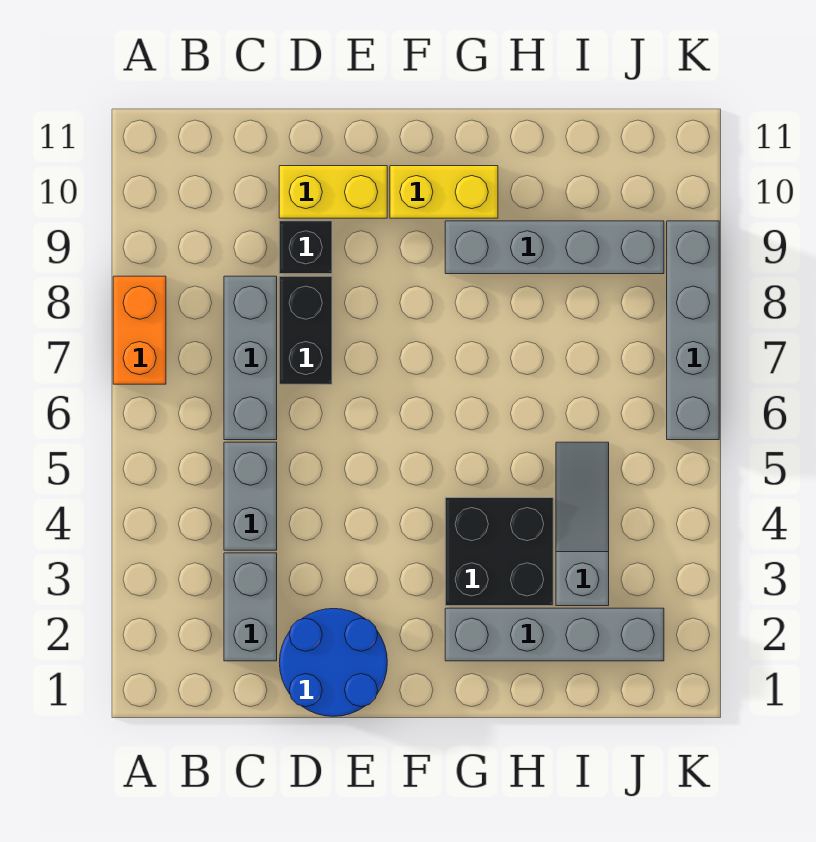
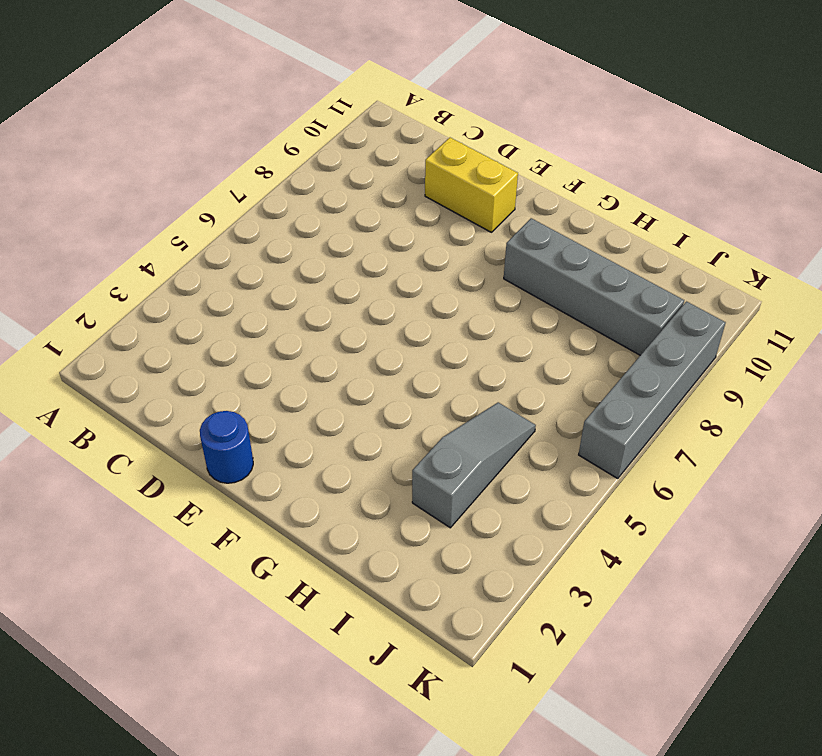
blue round brick E1 level 1 -> blue round brick D1:E2 level 1
none -> orange brick A7:A8 level 1
none -> grey brick C2:C3 level 1
none -> grey brick C4:C5 level 1

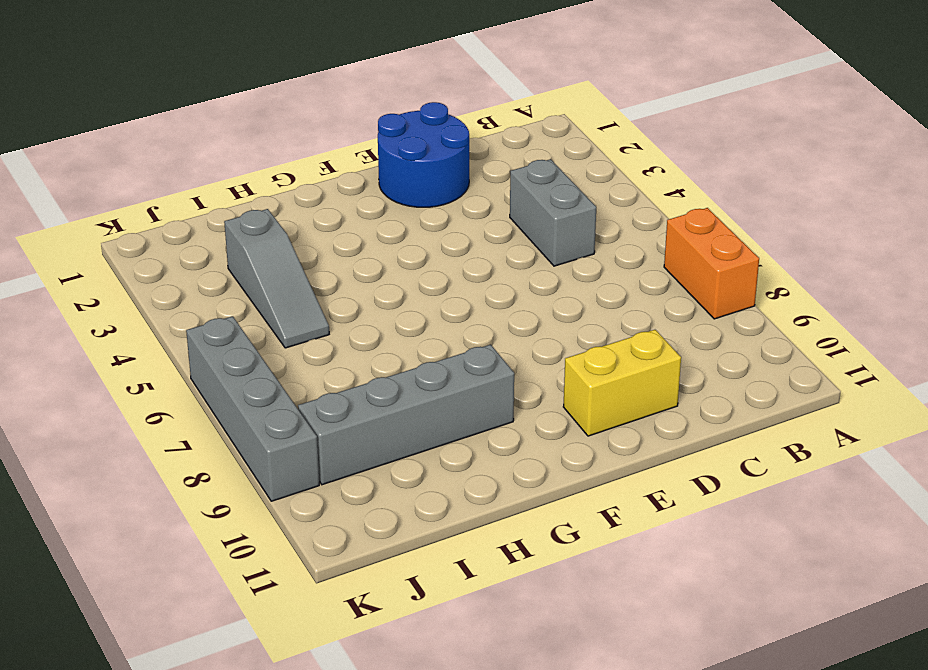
none -> grey brick C2:C3 level 1
none -> grey brick C6:C8 level 1
none -> black brick D7:D8 level 1

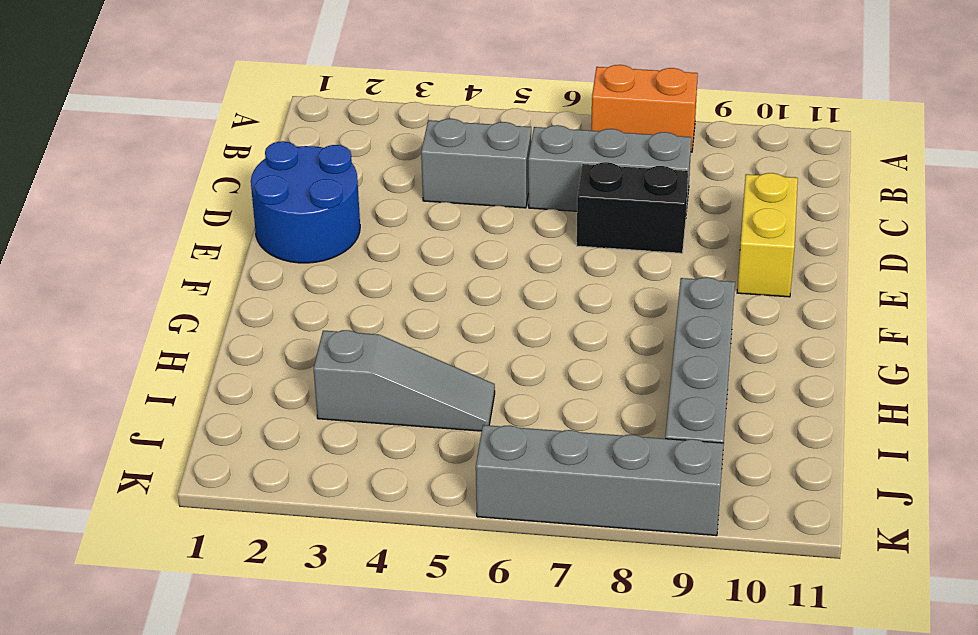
none -> grey brick C2:C3 level 1
none -> black brick D9 level 1
none -> yellow brick F10:G10 level 1

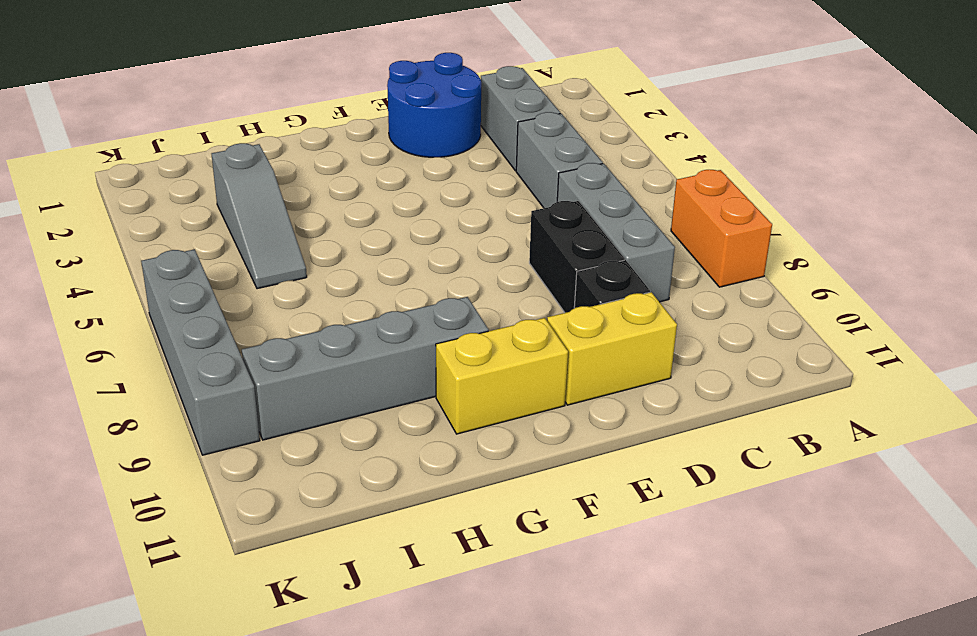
none -> grey brick G2:J2 level 1
none -> black brick G3:H4 level 1

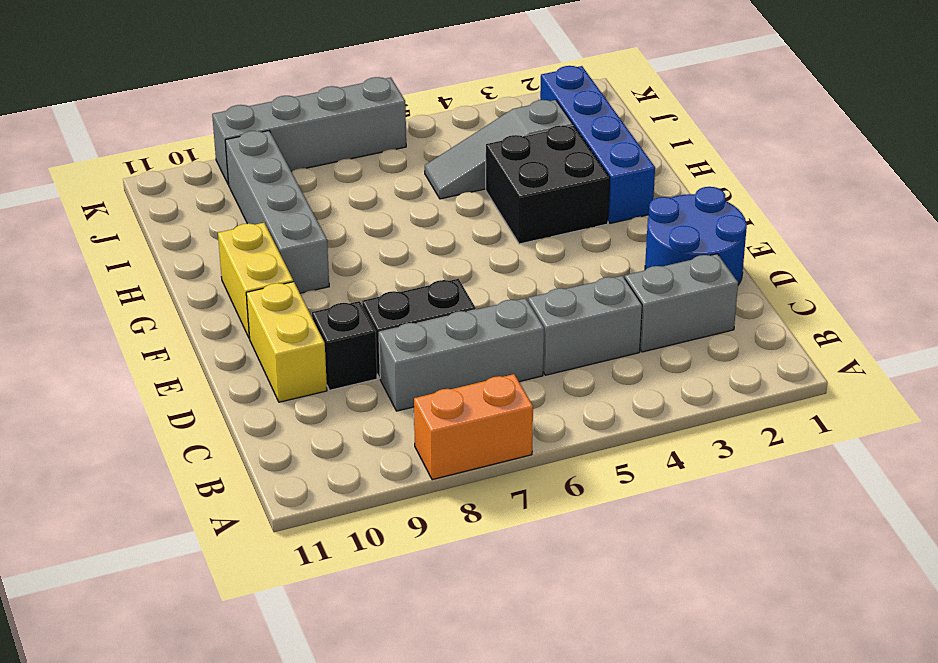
blue brick G2:J2 level 1 -> grey brick G2:J2 level 1

